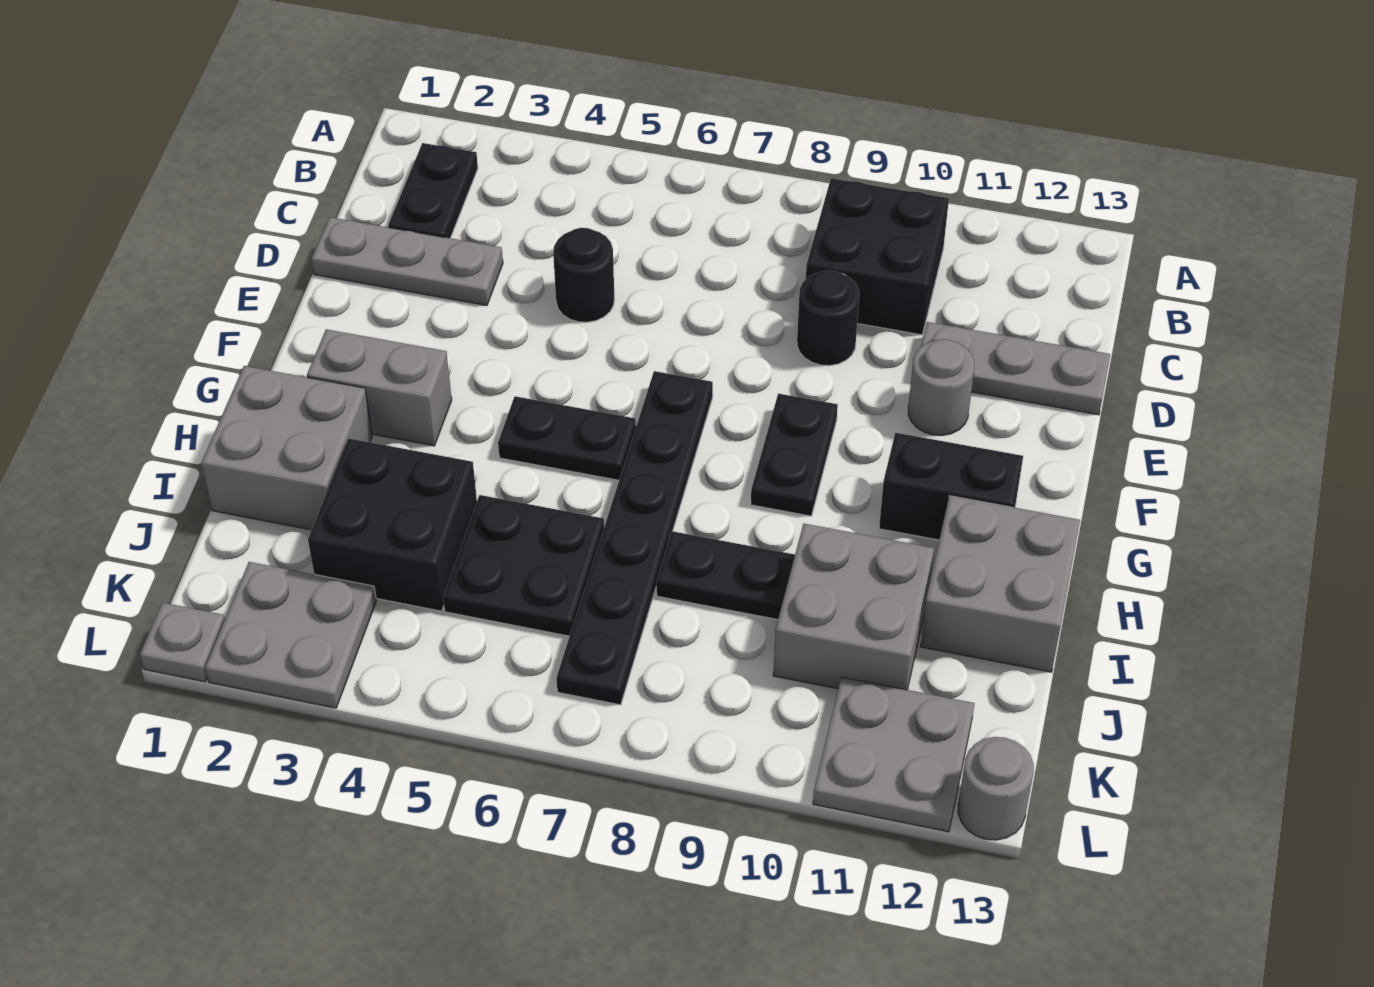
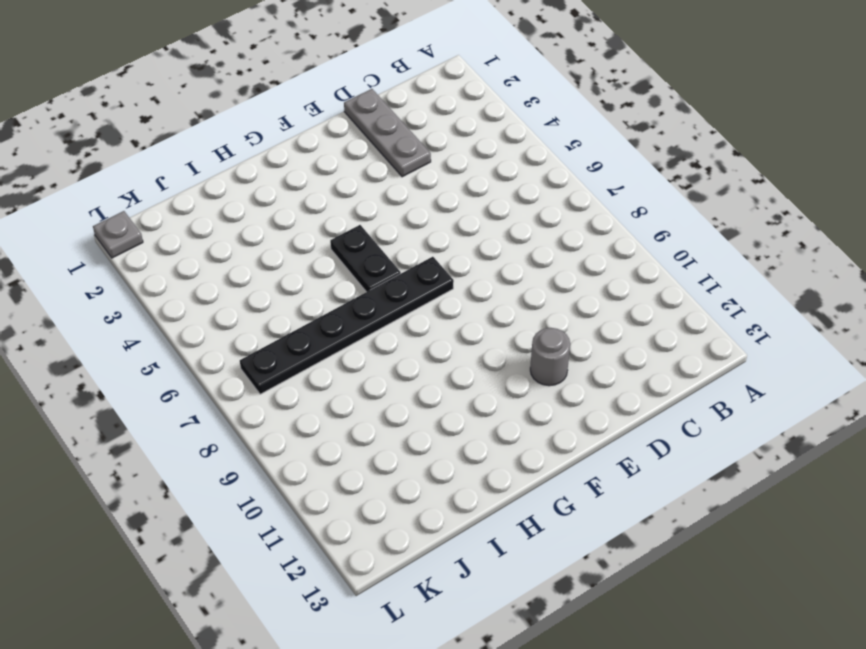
none -> black plate B2:C2 level 1
none -> black brick B9:C10 level 1
none -> black round brick D5 level 1

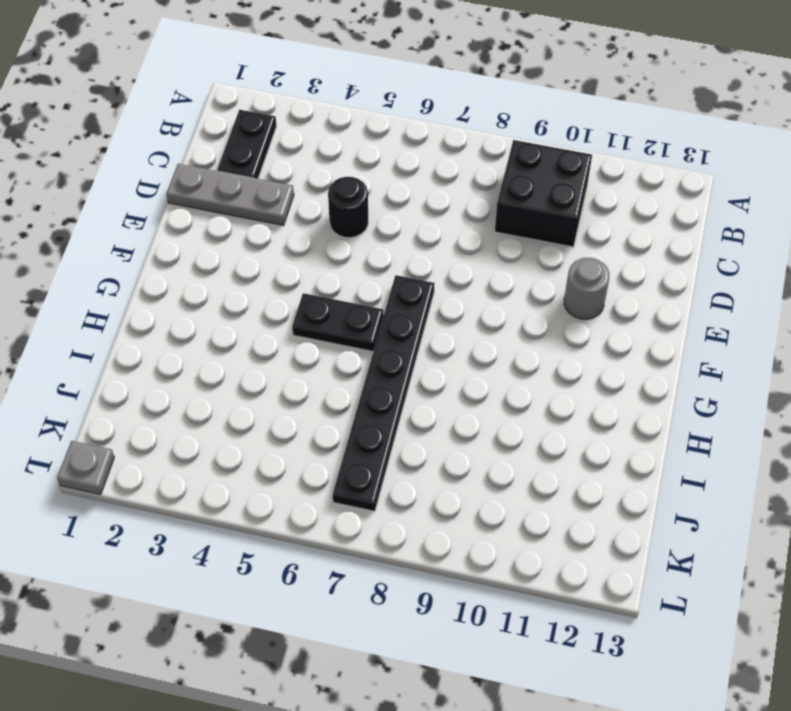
none -> black round brick D9 level 1
none -> grey plate D11:D13 level 1
none -> black plate F9:G9 level 1

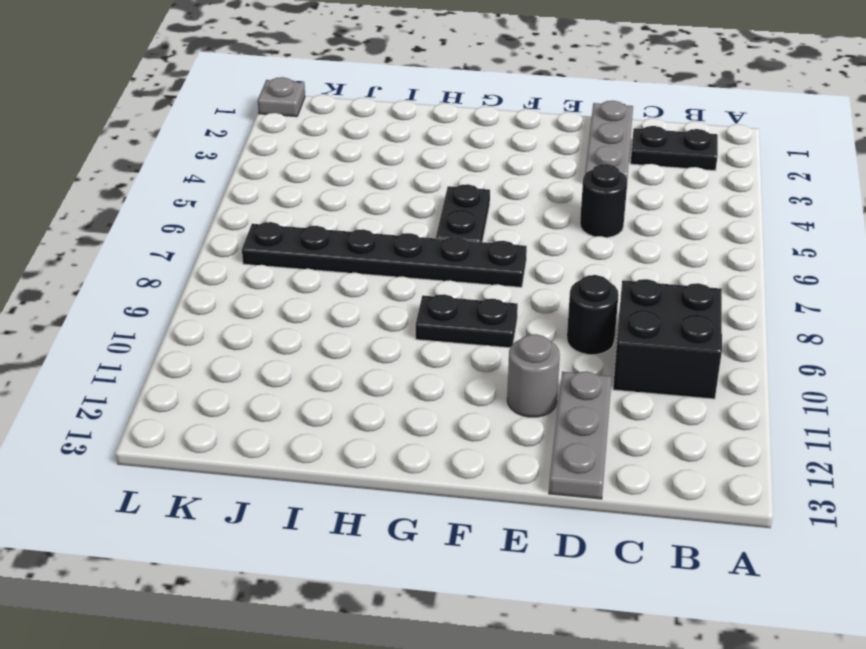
none -> grey brick G2:G3 level 1
none -> black brick G11:G12 level 1
none -> grey brick H1:I2 level 1

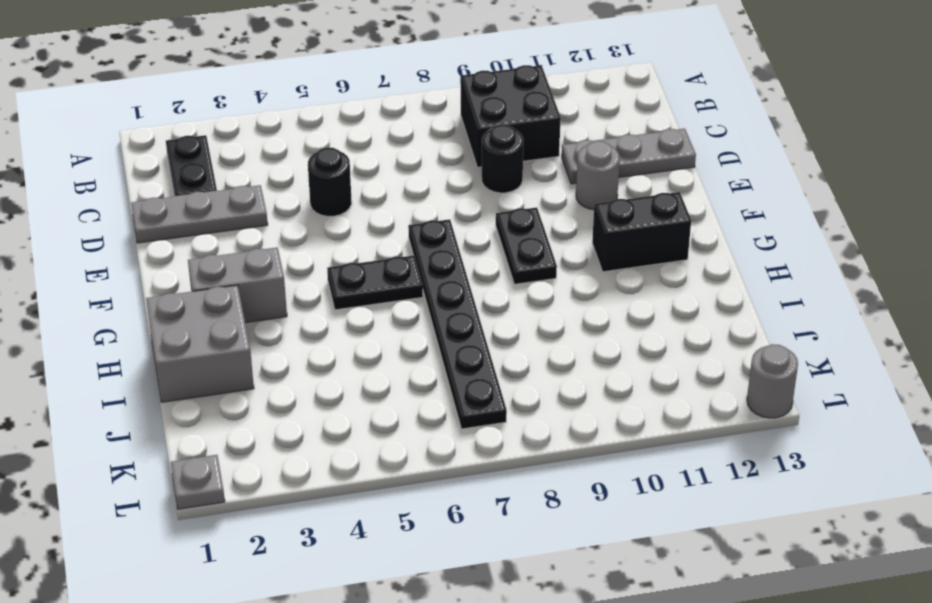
none -> grey brick H12:I13 level 1
none -> black brick I3:J4 level 1
none -> black plate I5:J6 level 1

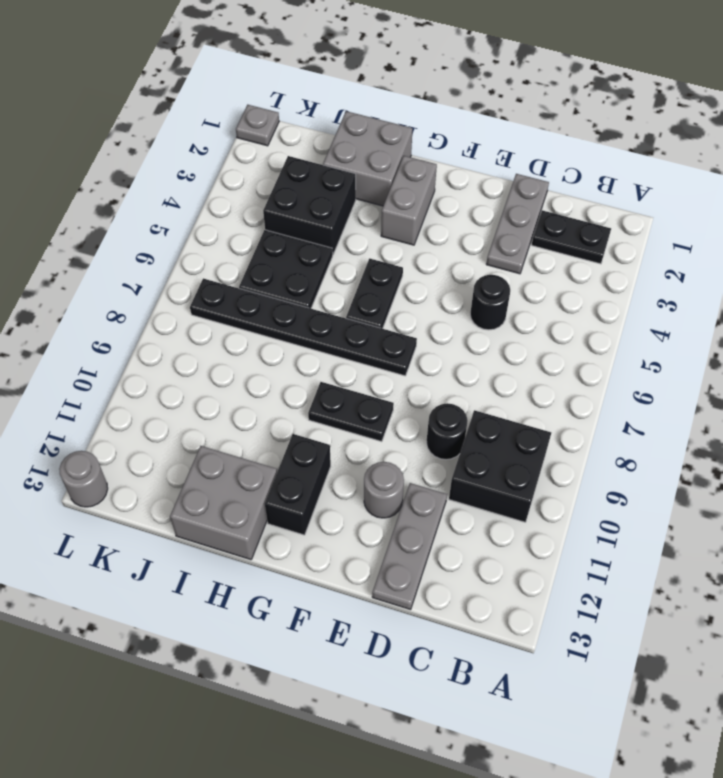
none -> black plate I8:I9 level 1
none -> grey brick I10:J11 level 1
none -> grey plate K2:L3 level 1

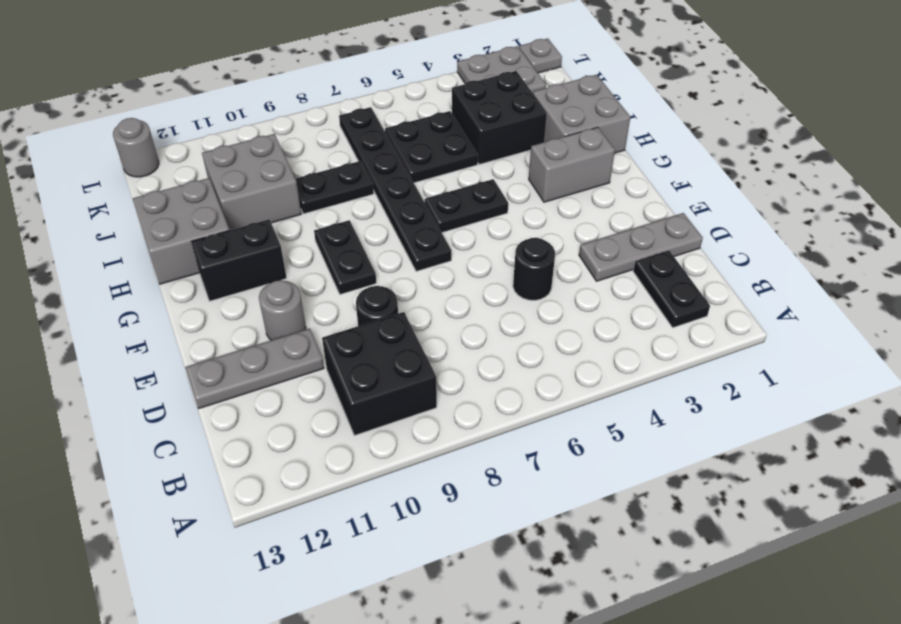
none -> grey plate K11:L12 level 1

